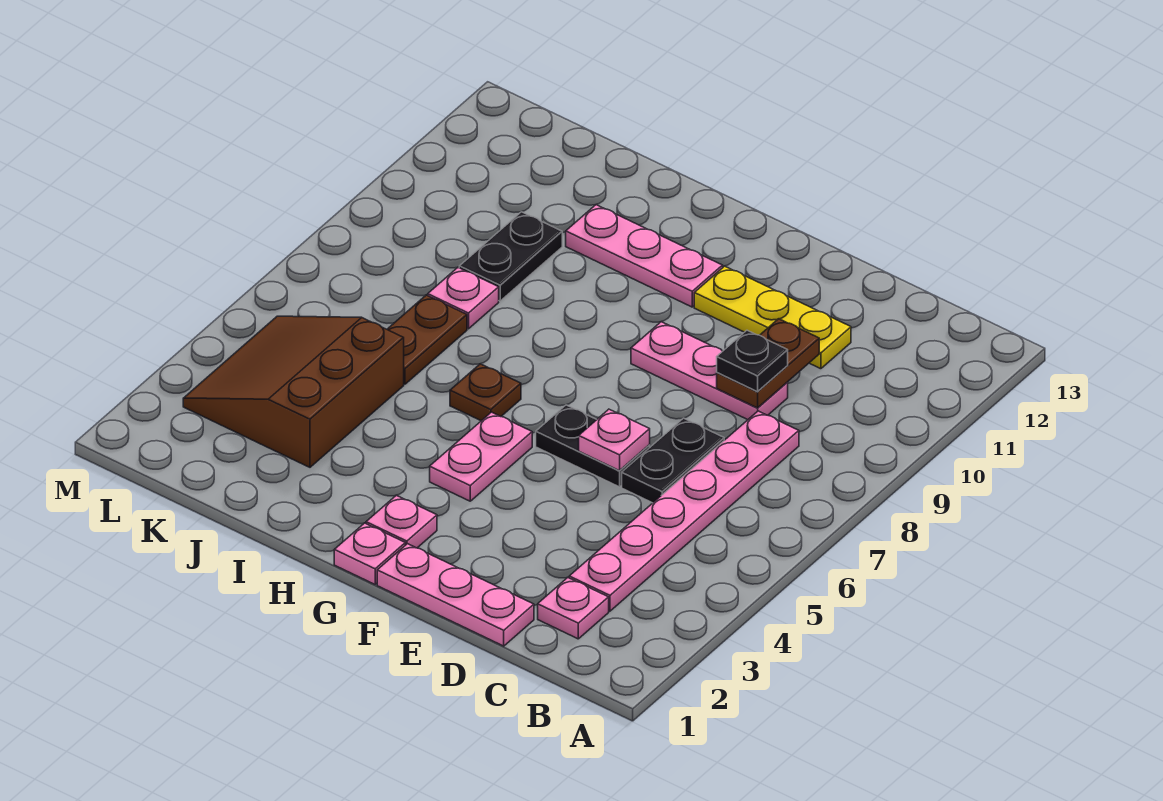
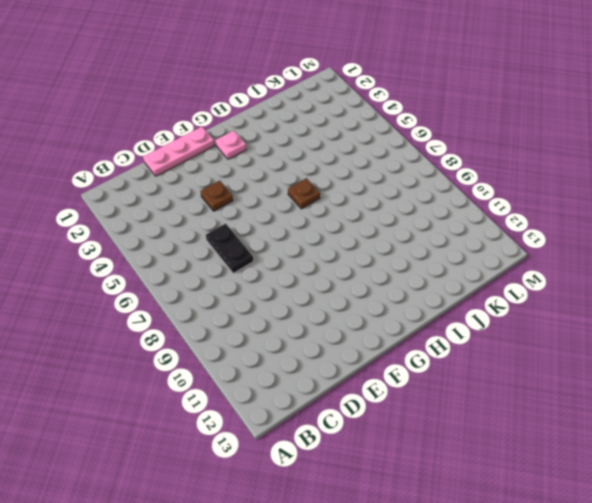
brown plate E4 level 1 -> none
none -> pink plate C2 level 1
none -> pink plate C3:C8 level 1
none -> pink plate D9:F9 level 1

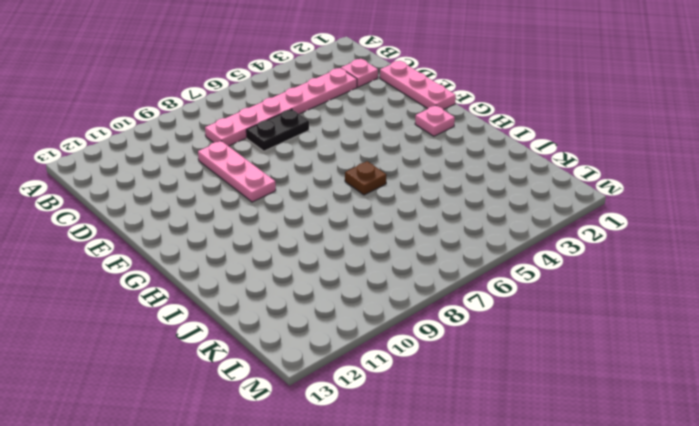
none -> yellow plate D11:F11 level 1
none -> black plate E6:F6 level 1
none -> pink plate G1 level 1

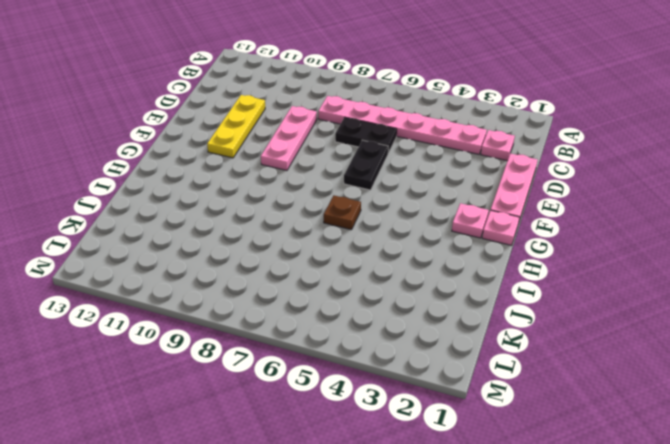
none -> pink plate G4:G5 level 1
none -> pink plate G11:I11 level 1
none -> brown slope J3:L5 level 1 top J

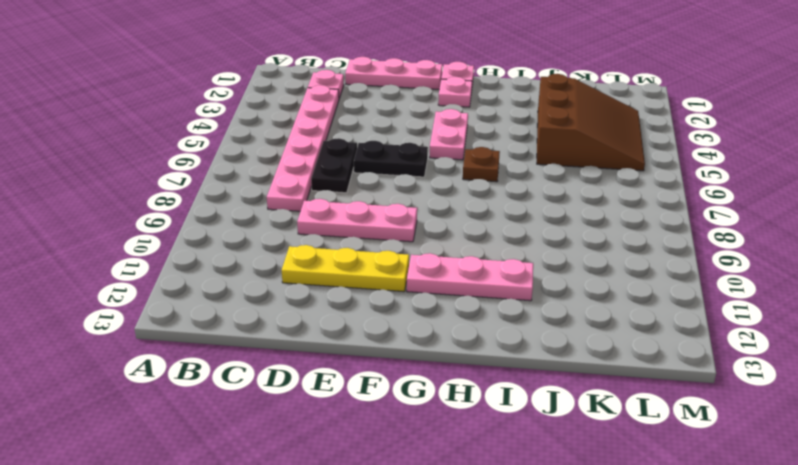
none -> brown plate J6:J7 level 1
none -> pink plate J8 level 1
none -> black plate J9:J10 level 1

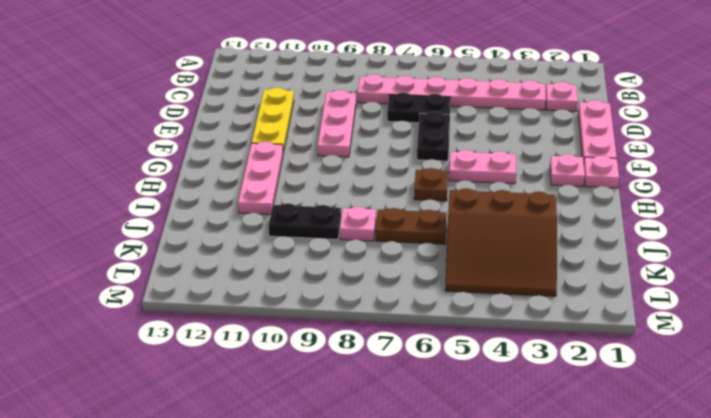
none -> brown plate D9:D10 level 2
none -> pink plate E6 level 2
none -> black plate D9 level 3

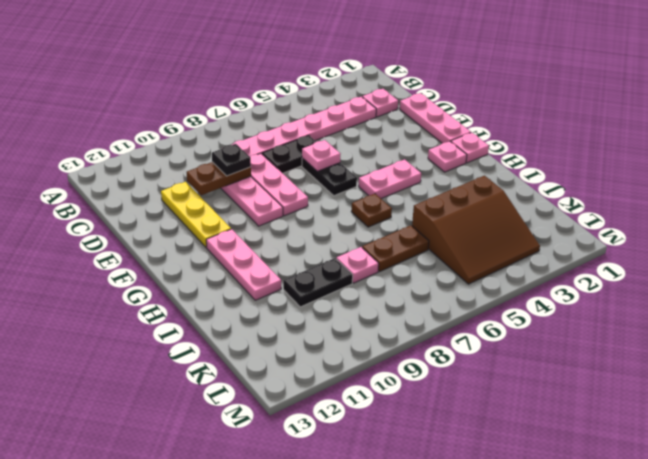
pink plate D8:F8 level 1 -> none

